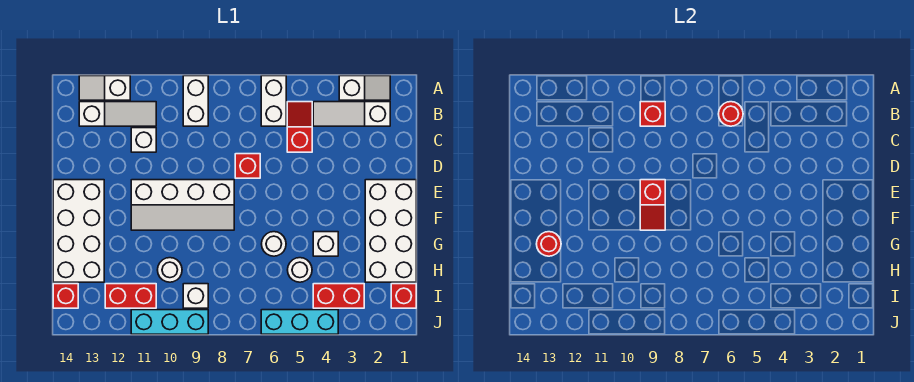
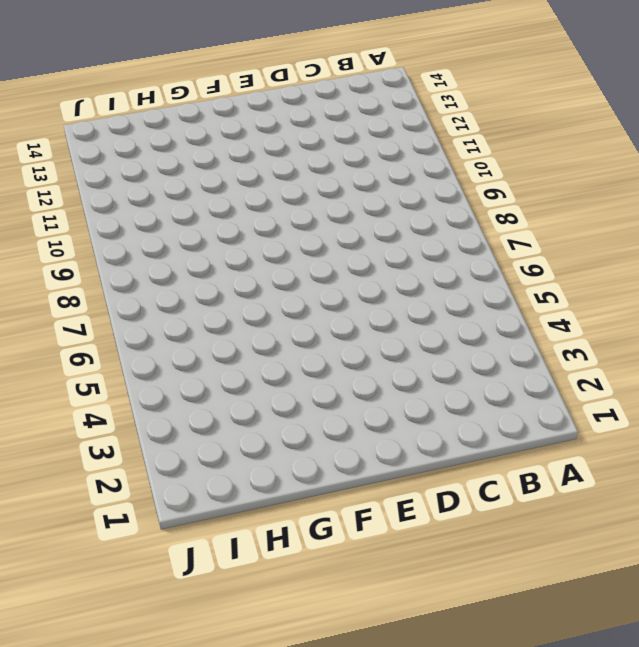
none -> white slope A2:A3 level 1 top 3
none -> white brick A6:B6 level 1
none -> white brick A9:B9 level 1

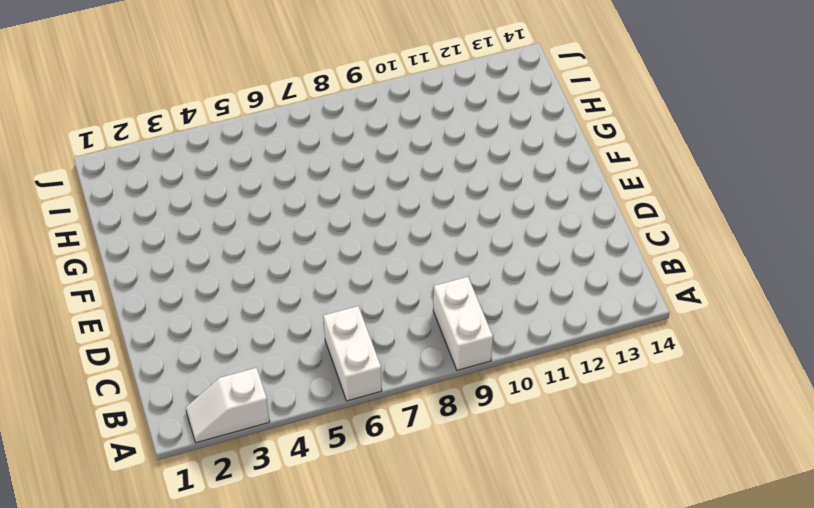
none -> white slope A12:A13 level 1 top 12
none -> white slope B2:B4 level 1 top 2
none -> red slope B5:C5 level 1 top C

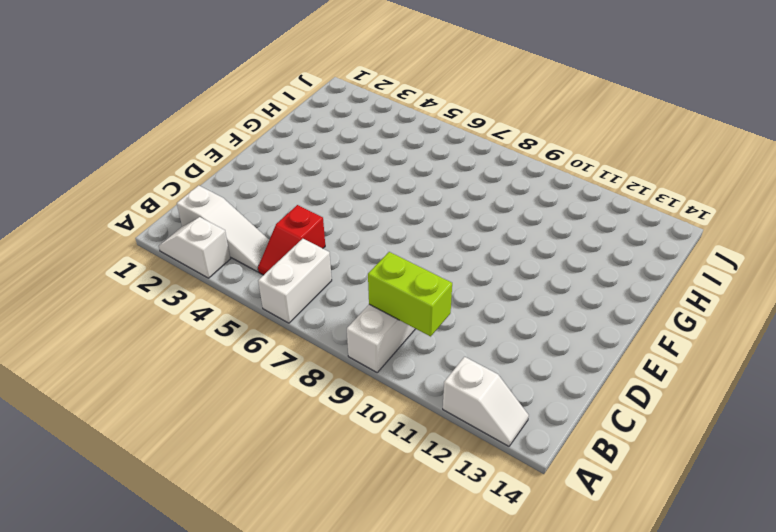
lime brick B9:B10 level 2 -> red brick B9 level 2
none -> white slope B11:B13 level 1 top 13
none -> white brick C11 level 1
none -> red brick D7 level 1

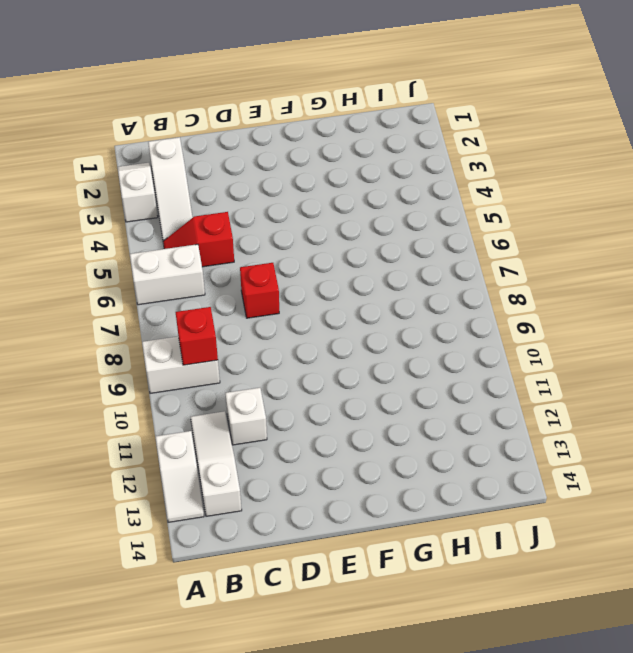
none -> white brick E1:H2 level 1
none -> white slope E8:F11 level 1 top E
none -> white brick E13:H14 level 1

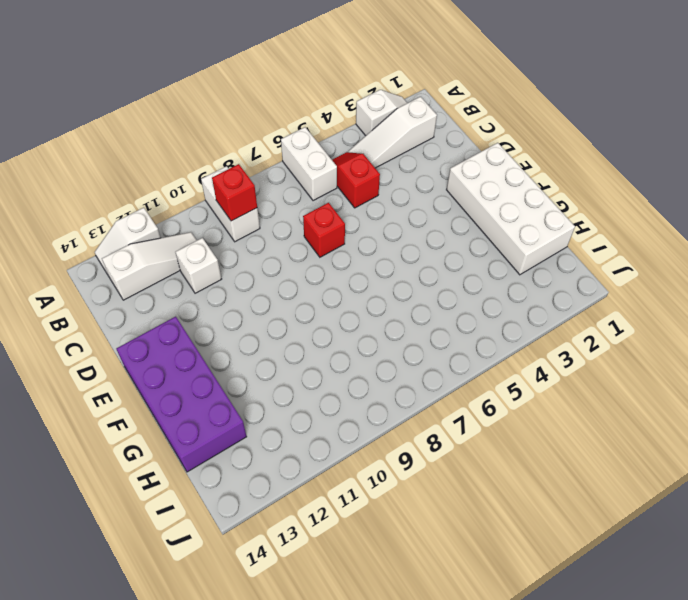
purple brick E13:H14 level 1 -> white brick E13:H14 level 1
none -> white slope E8:F11 level 1 top E
none -> white brick G4 level 1
none -> white round brick G6 level 1

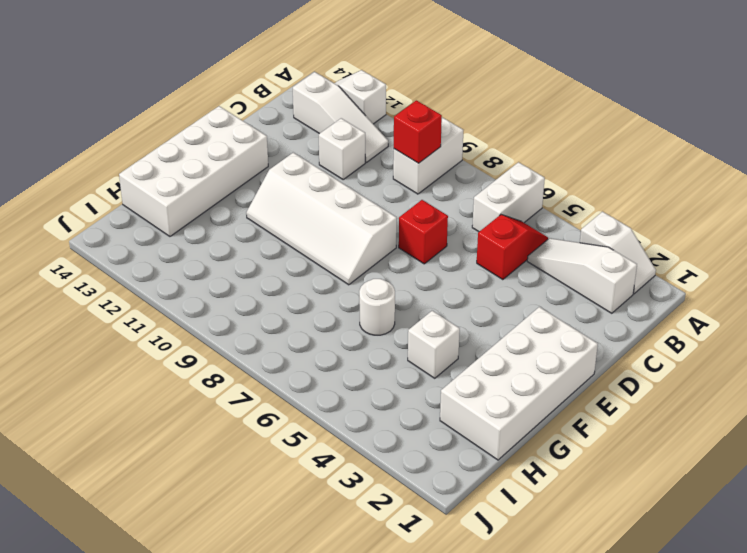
none -> white round brick H5 level 1
none -> white round brick H10 level 1
none -> red brick I1 level 1

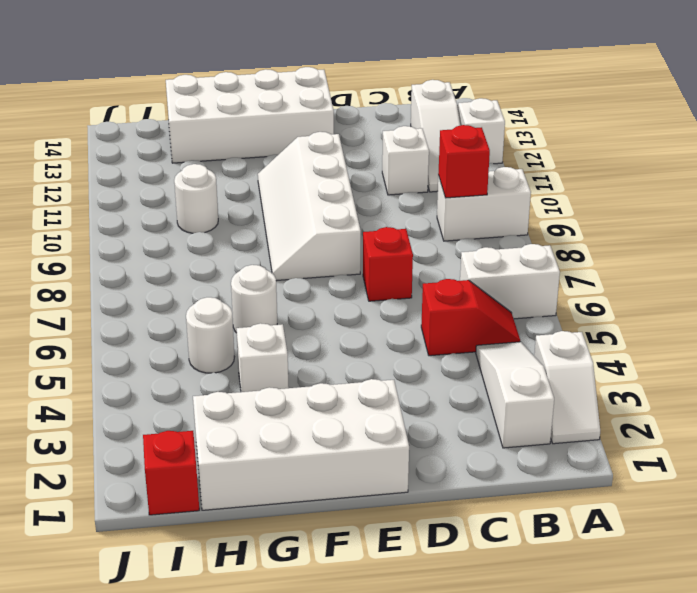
none -> red brick I3:I4 level 1
none -> white brick I9 level 1
none -> red brick I11:I12 level 1

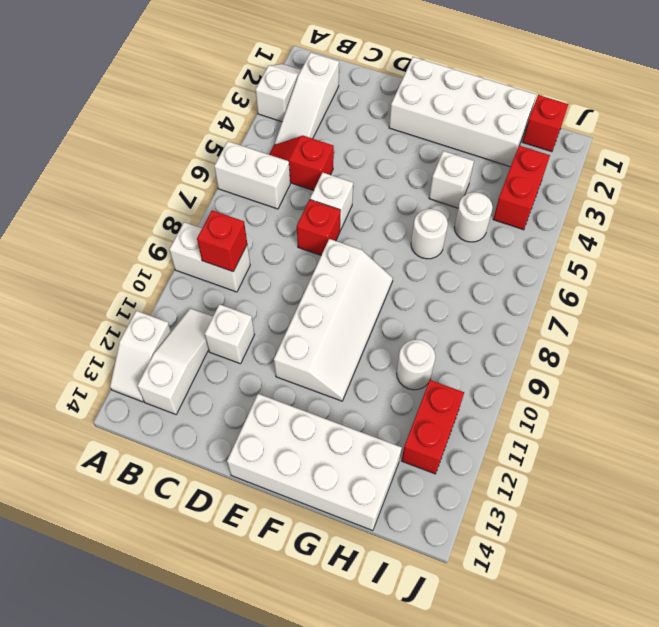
white brick D6 level 1 -> white brick I9 level 1
none -> red brick I14 level 1
none -> cyan brick J4:J6 level 1
none -> cyan brick J9:J11 level 1

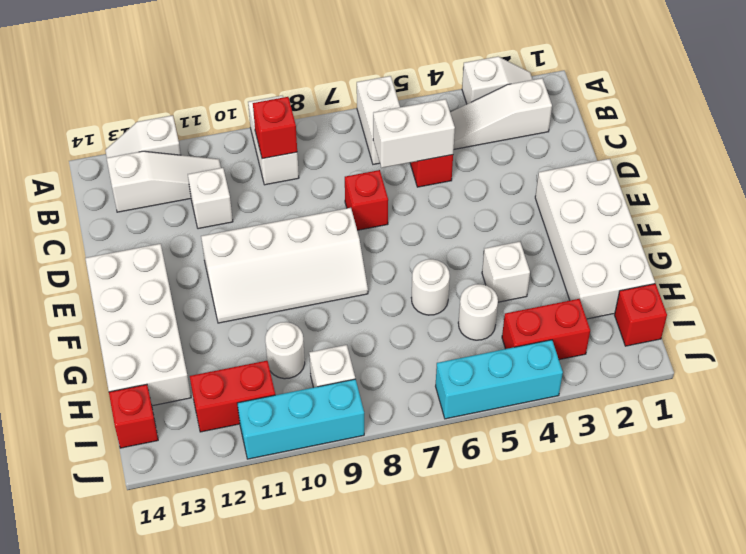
white brick C5:C6 level 2 -> none
none -> red round brick B6 level 2
none -> red slope E9:F9 level 2 top E
none -> red round brick G13 level 2

